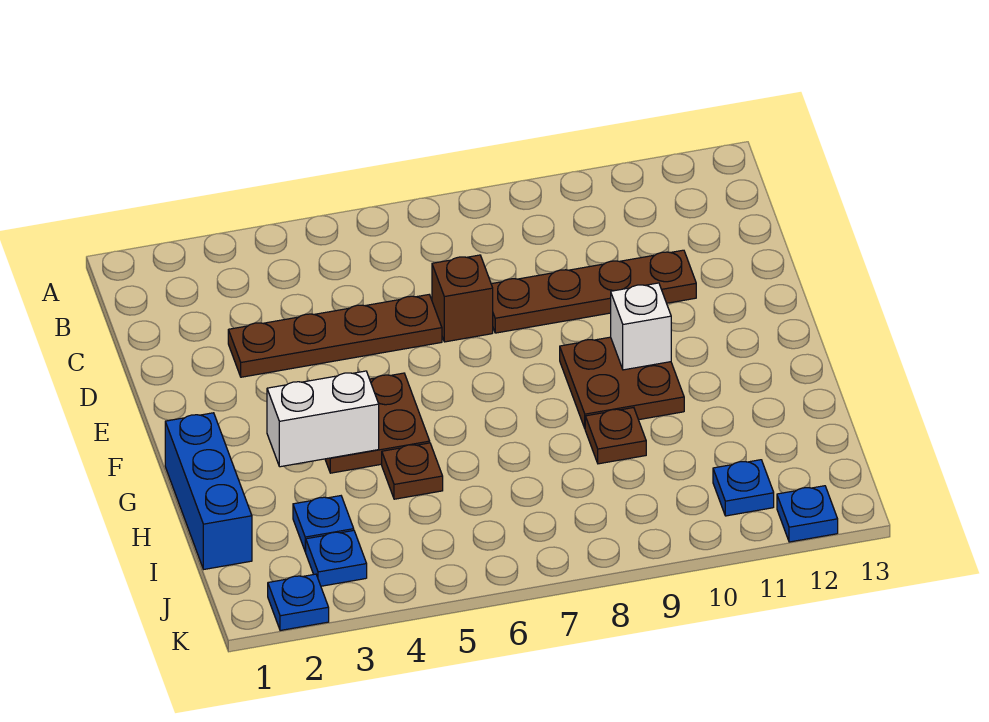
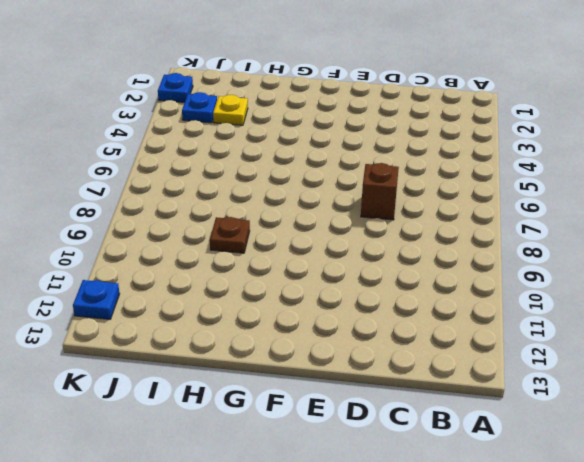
yellow plate I3 level 1 -> blue plate I3 level 1
none -> brown plate D3:D6 level 1
none -> brown plate D8:D11 level 1
none -> brown plate F4:G5 level 1

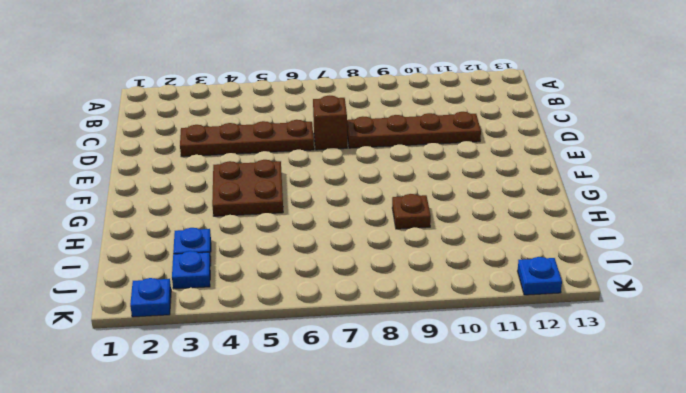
none -> brown plate F9:G10 level 1
none -> blue brick G1:I1 level 1
none -> brown plate H5 level 1

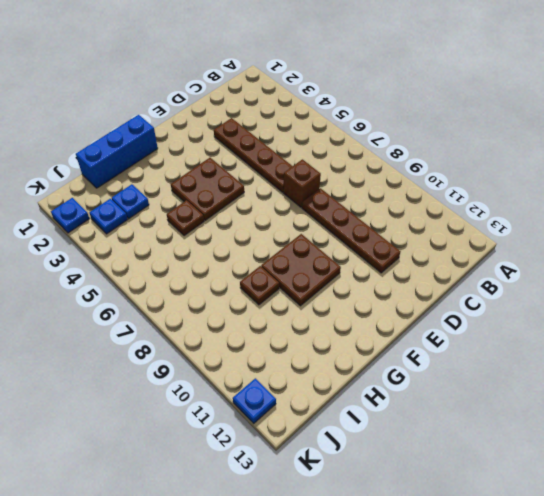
none -> blue plate J11 level 1
none -> white brick F10 level 2
none -> white brick G3:G4 level 2

